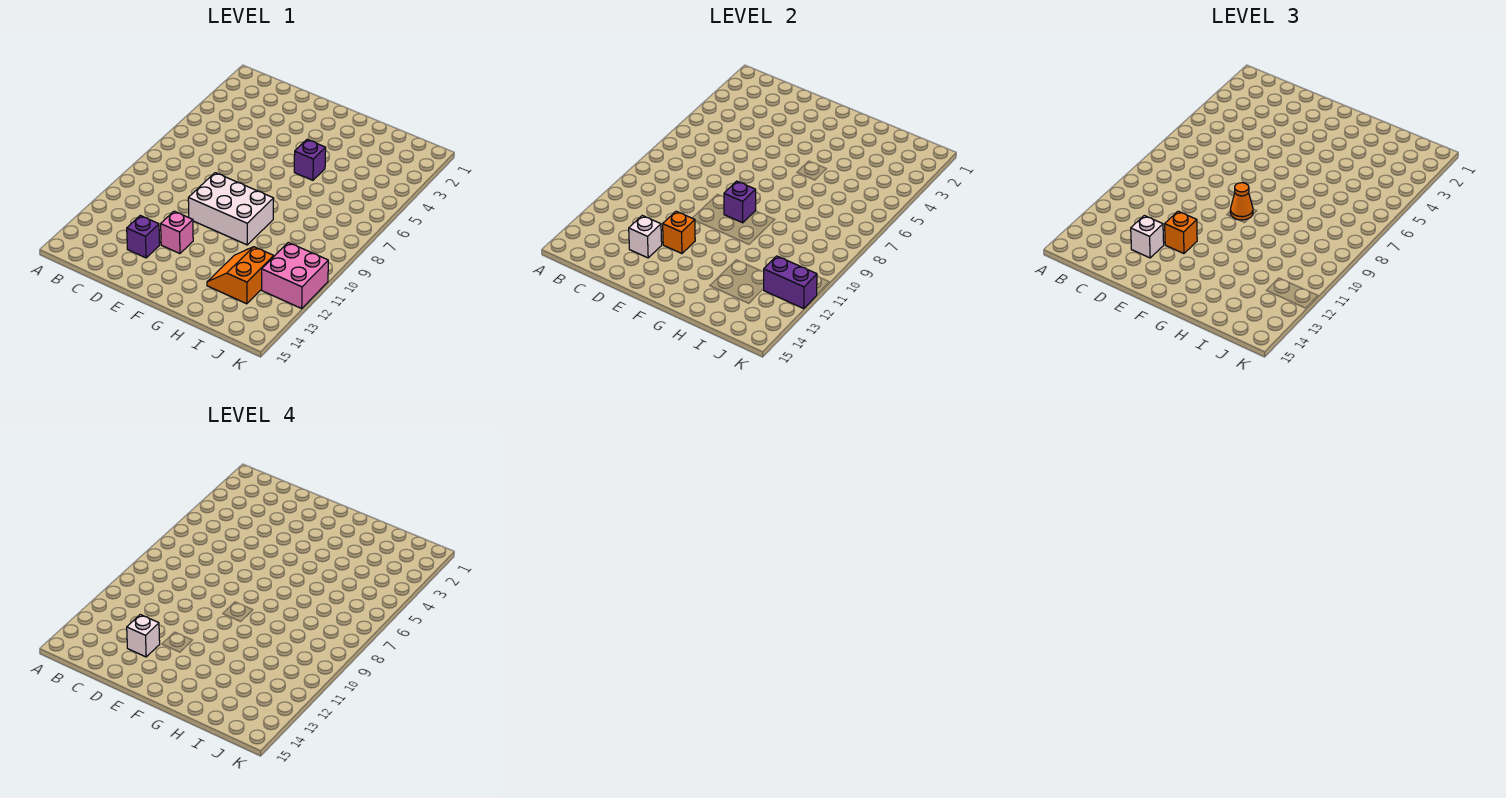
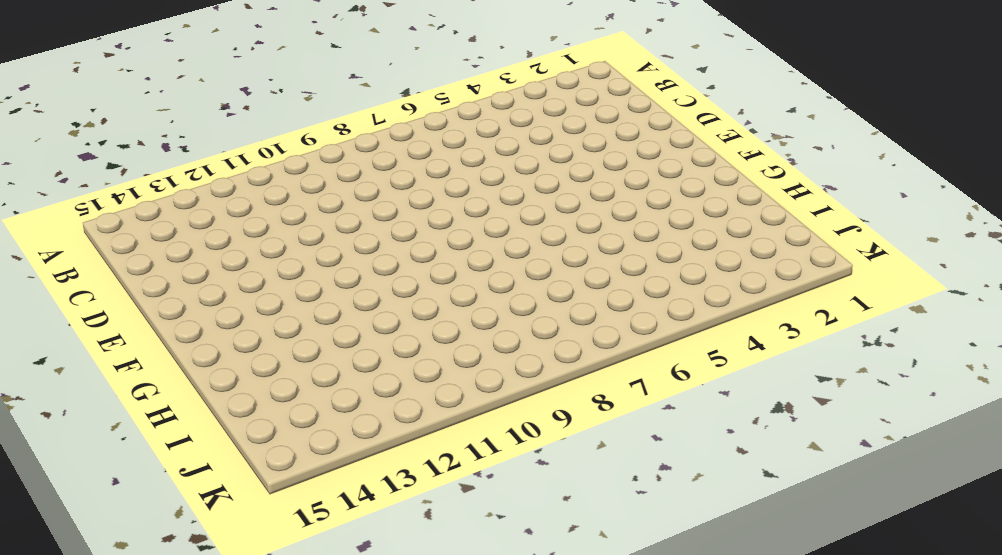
none -> purple brick D13 level 1
none -> white brick E9:G10 level 1
none -> pink brick E12 level 1

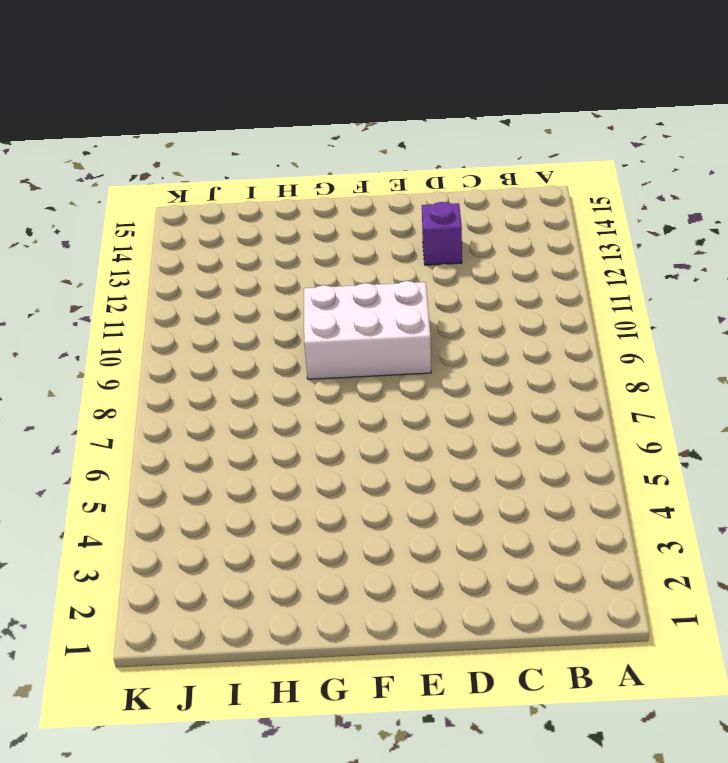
none -> pink brick E12 level 1
none -> purple brick G5 level 1
none -> orange slope H12:I13 level 1 top I

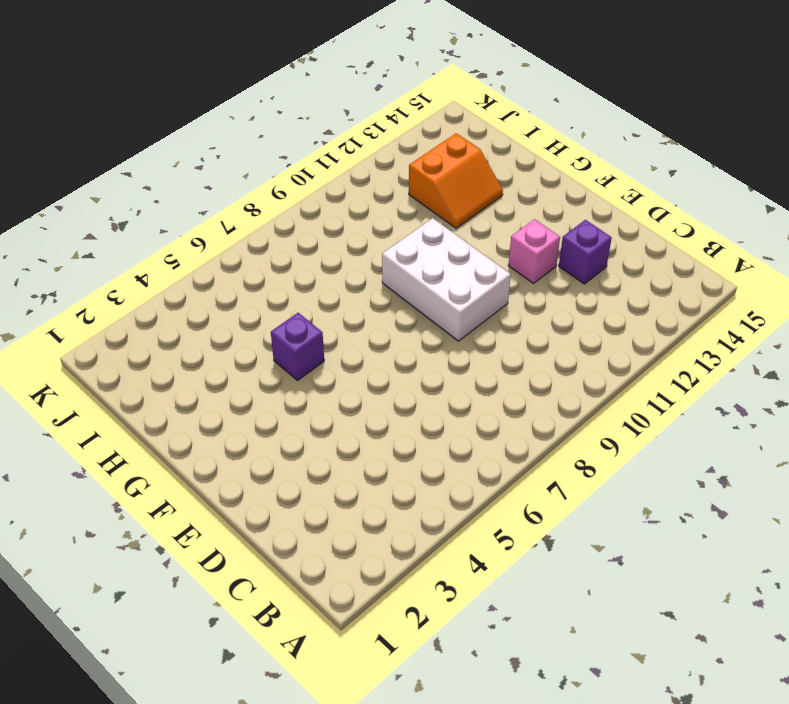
none -> pink brick J11:K12 level 1
none -> white brick D13 level 2
none -> orange brick E12 level 2

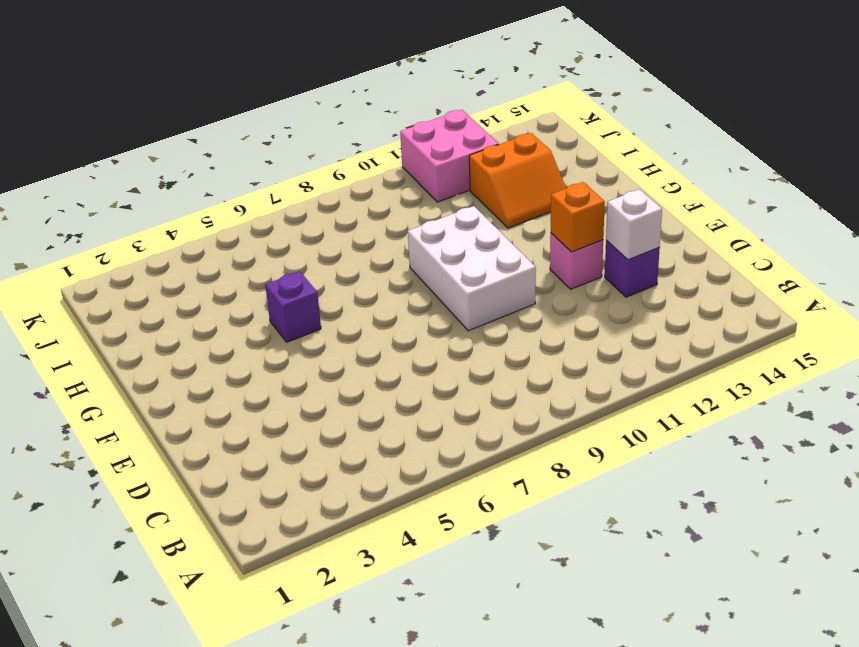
none -> purple brick F9 level 2
none -> purple brick J12:K12 level 2
none -> white brick D13 level 3

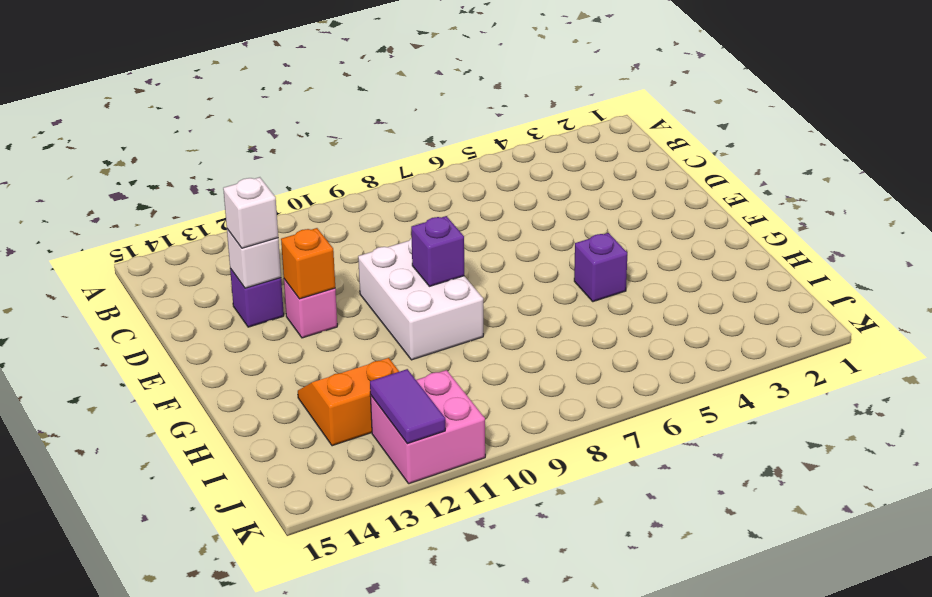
purple tile J12:K12 level 2 -> purple brick J12:K12 level 2
none -> orange brick E12 level 3
none -> orange cone F9 level 3
none -> white brick D13 level 4

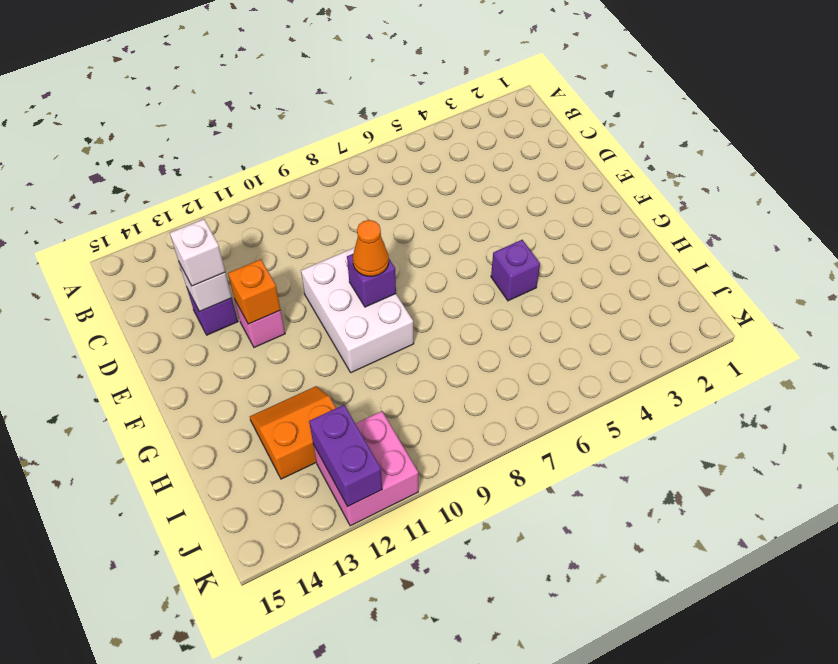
none -> orange brick E12 level 3
none -> white brick D13 level 4

